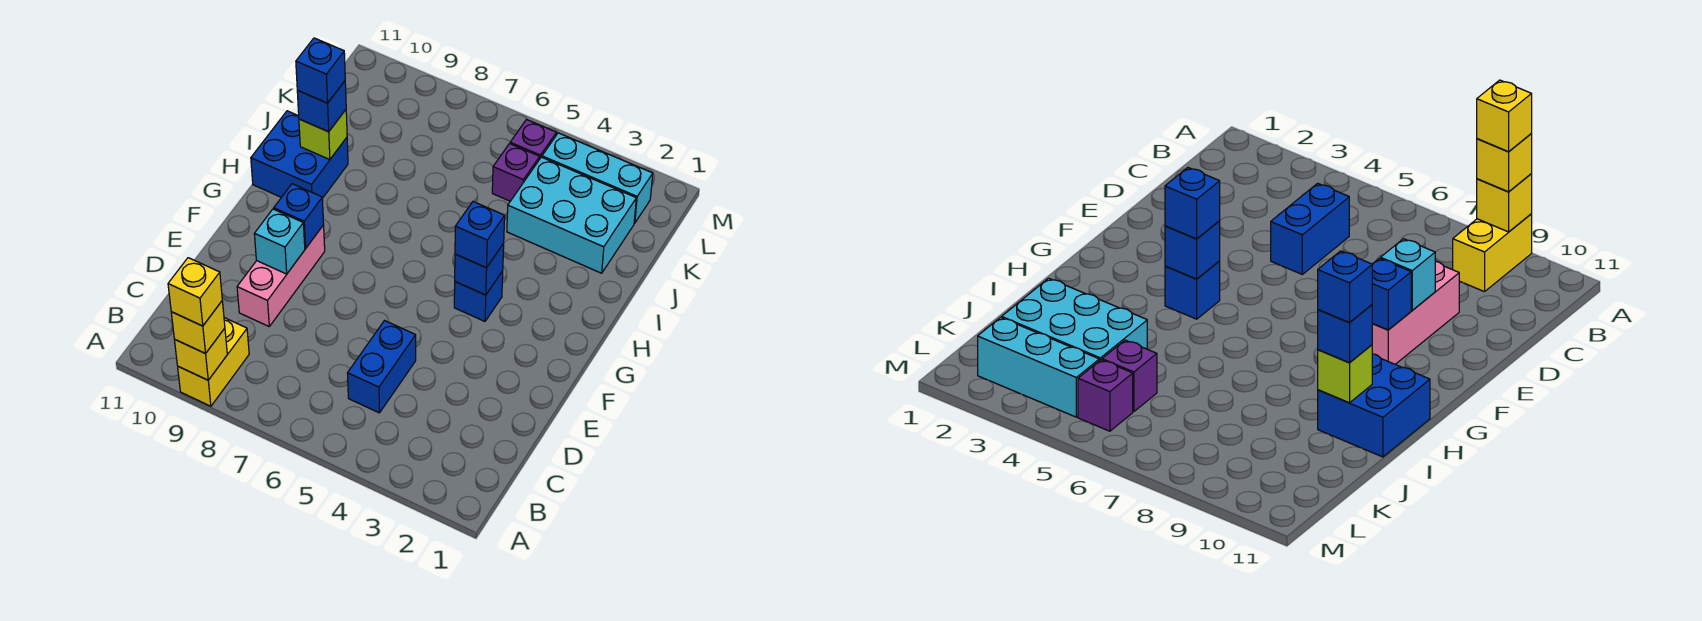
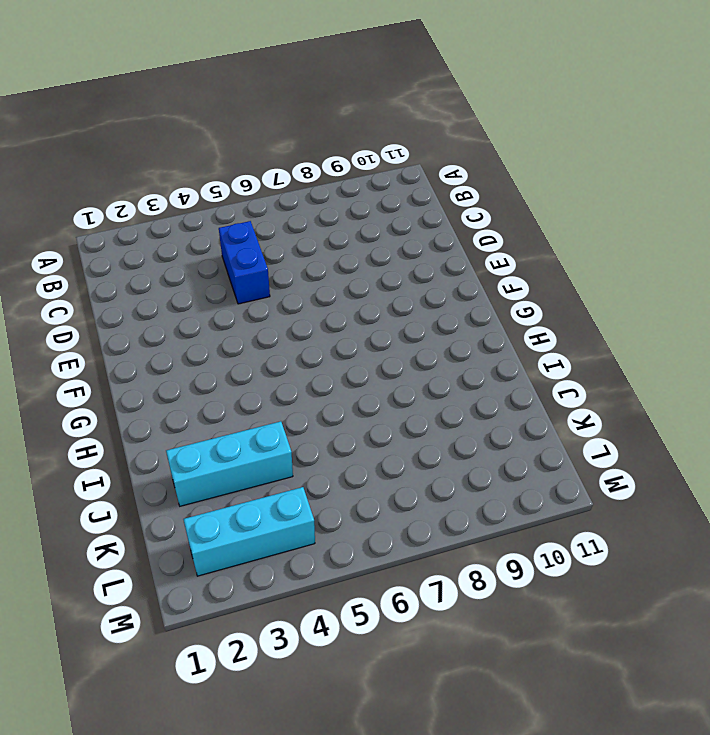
cyan brick J2:J4 level 1 -> cyan brick J2:K4 level 1
none -> yellow brick A9:B9 level 1
none -> pink brick D9:F9 level 1
none -> blue brick G4 level 1

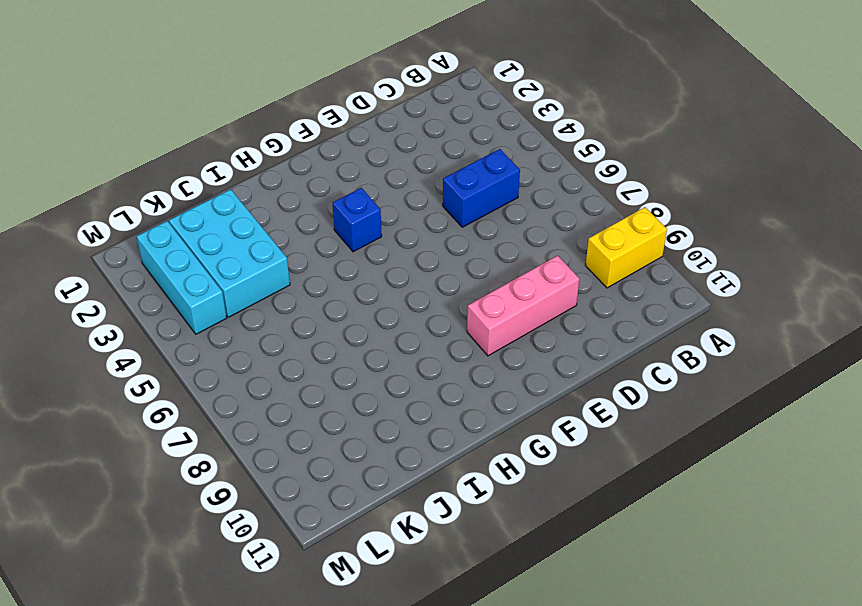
none -> blue brick H10:I11 level 1
none -> purple brick K5 level 1
none -> purple brick L5 level 1

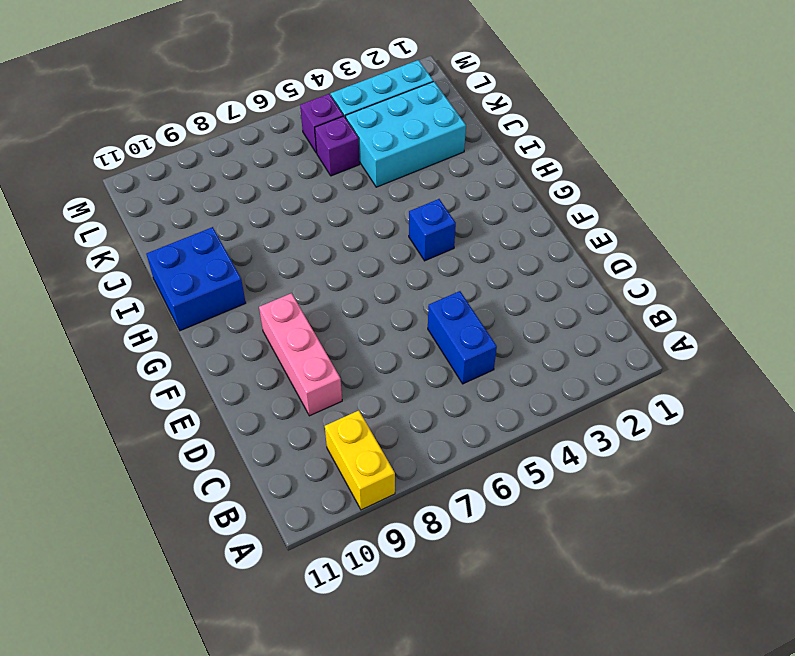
none -> yellow brick A9 level 2
none -> cyan brick E9 level 2
none -> blue brick F9 level 2

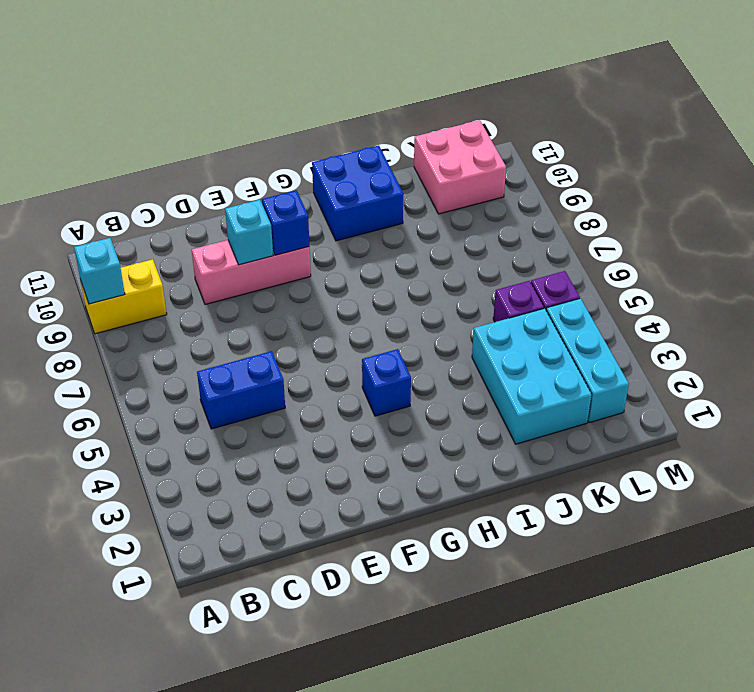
cyan brick A9 level 2 -> yellow brick A9 level 2
pink brick K10:L11 level 1 -> none
none -> blue brick G4 level 2
none -> lime brick I10 level 2
none -> yellow brick A9 level 3

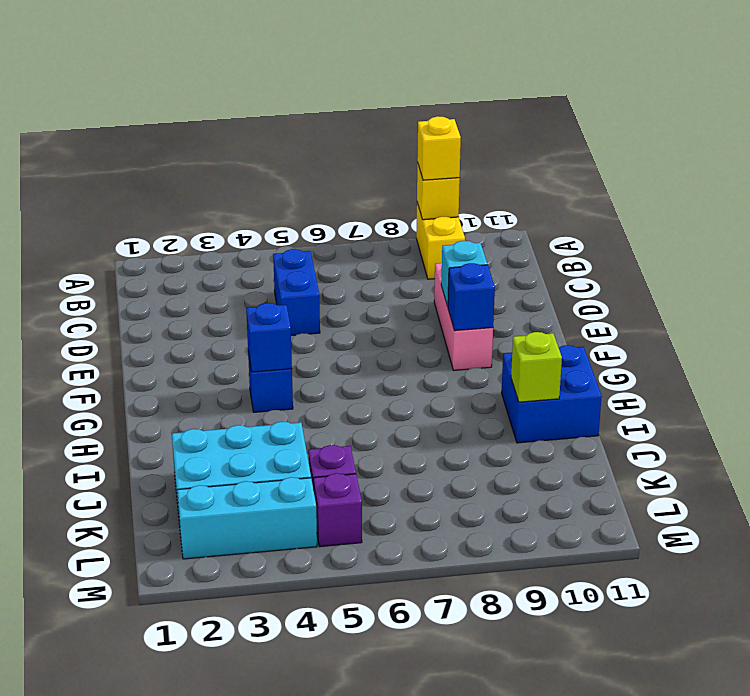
none -> blue brick G4 level 3
none -> blue brick I10 level 3
none -> yellow brick A9 level 4

